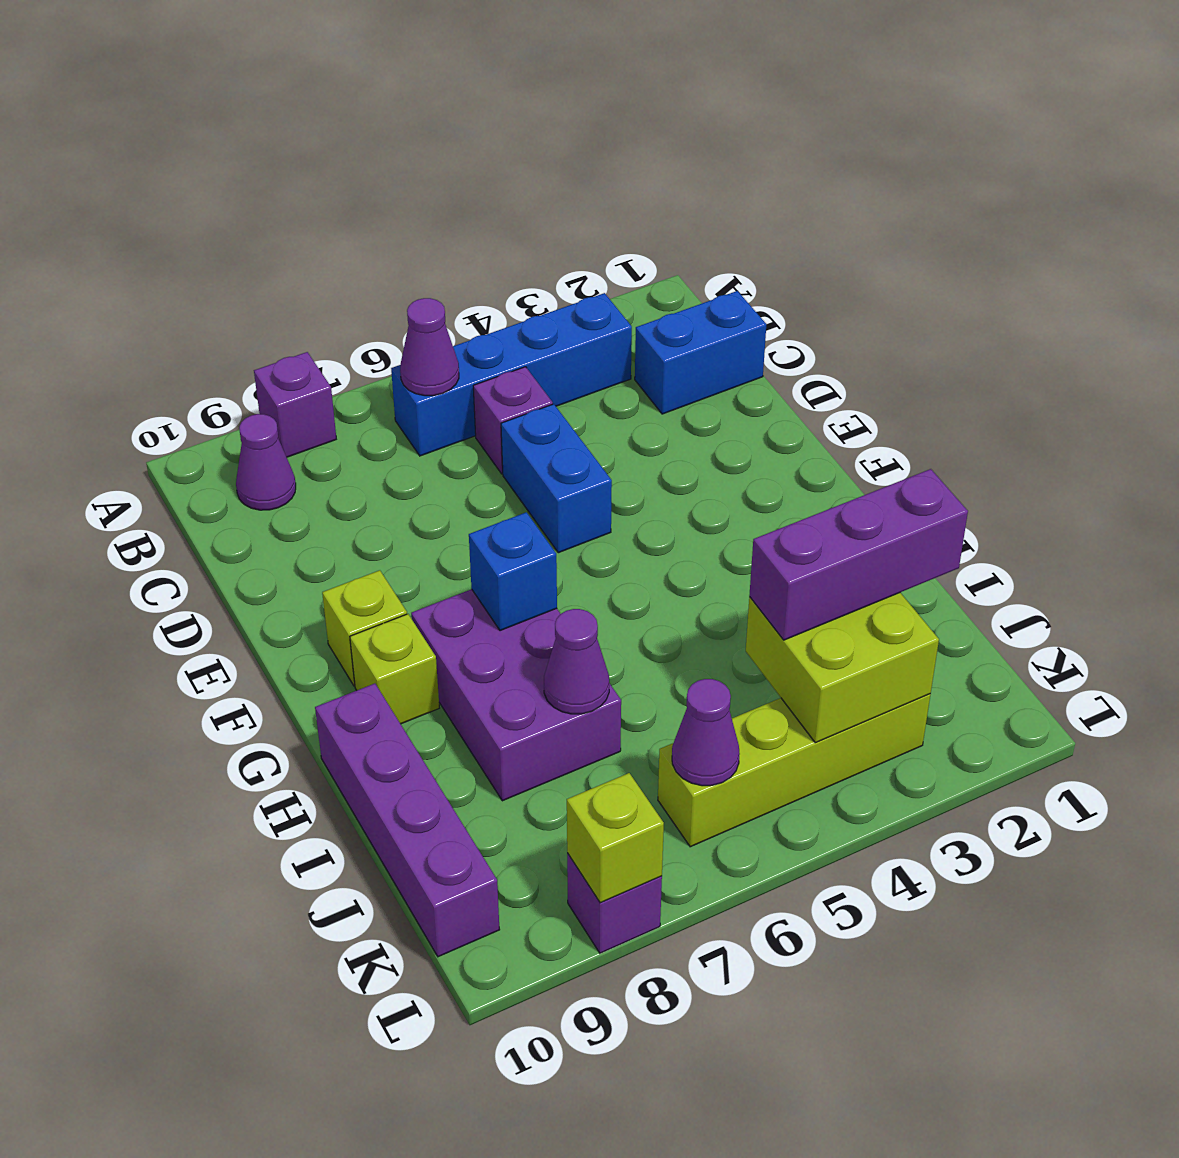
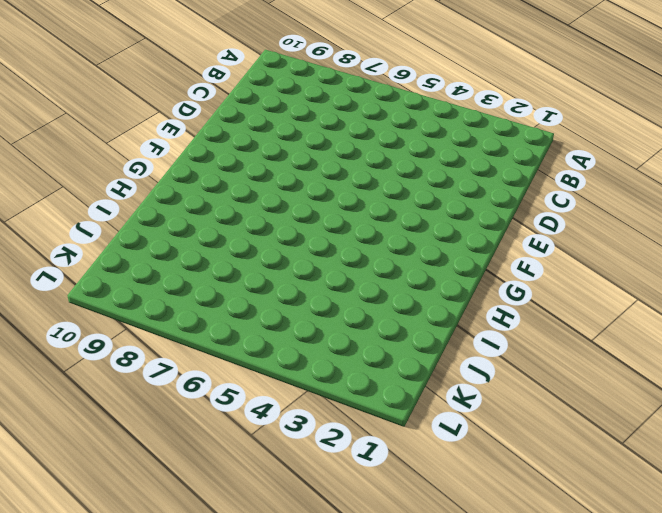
none -> purple brick A8 level 1
none -> blue brick B3:B6 level 1
none -> purple cone B9 level 1

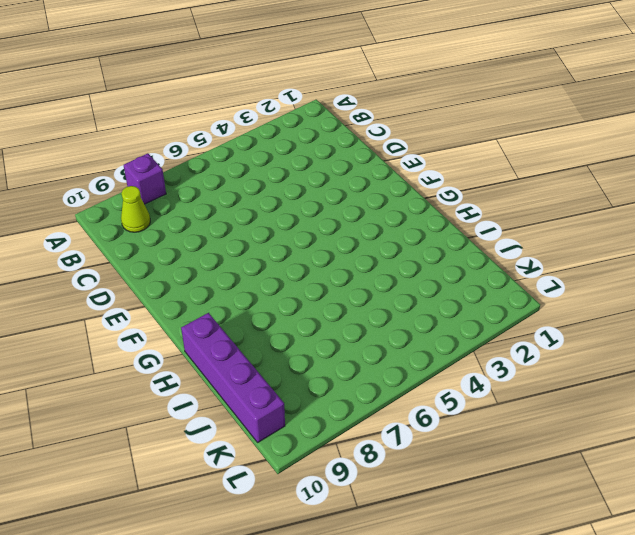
lime cone B9 level 1 -> purple cone B9 level 1
none -> blue brick B3:B6 level 1
none -> blue brick C1:C2 level 1
none -> purple brick C5 level 1

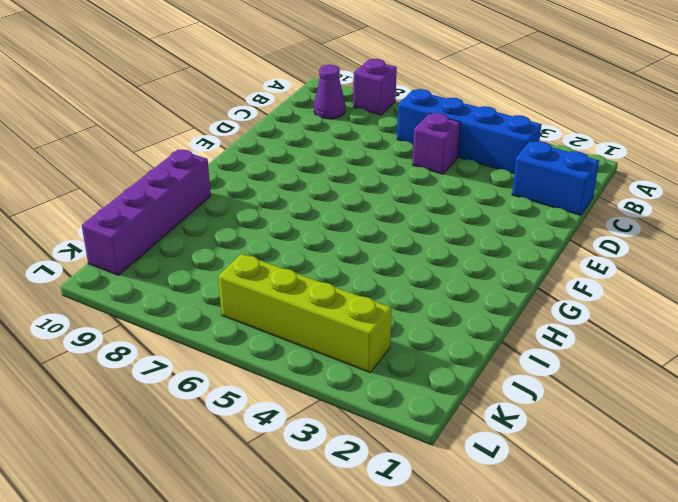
none -> blue brick D5:E5 level 1
none -> lime brick F9 level 1
none -> purple brick G7:I8 level 1

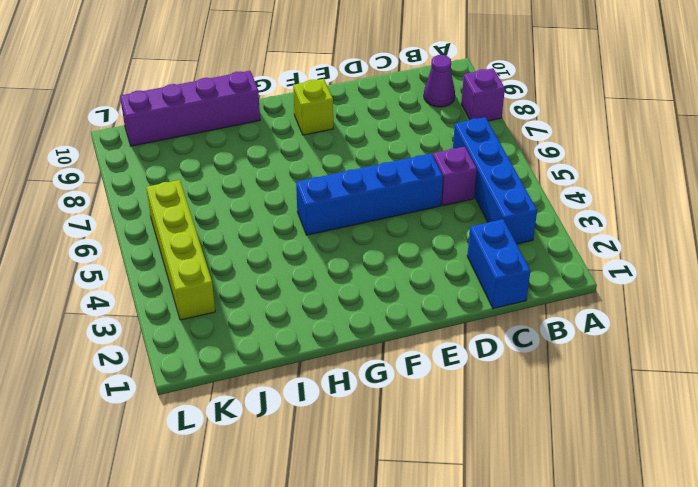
blue brick D5:G5 level 1 -> blue brick D5:E5 level 1
none -> purple brick G7:I8 level 1
none -> lime brick G9 level 1
none -> purple brick L8 level 1

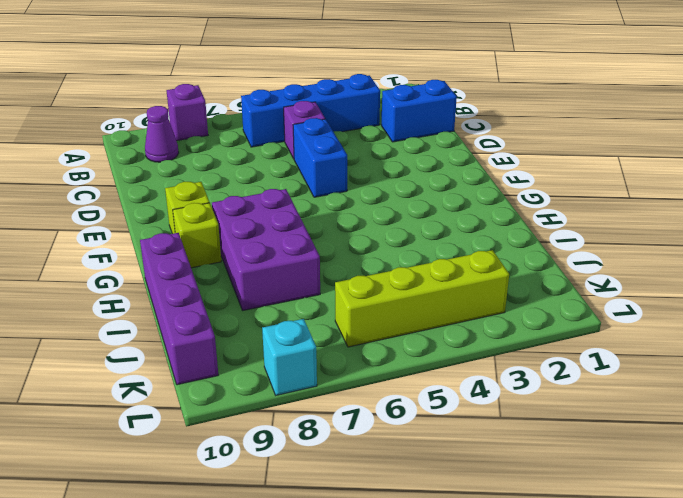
cyan brick L8 level 1 -> purple brick L8 level 1
none -> purple cone B6 level 2
none -> blue brick G7 level 2
none -> purple cone I7 level 2

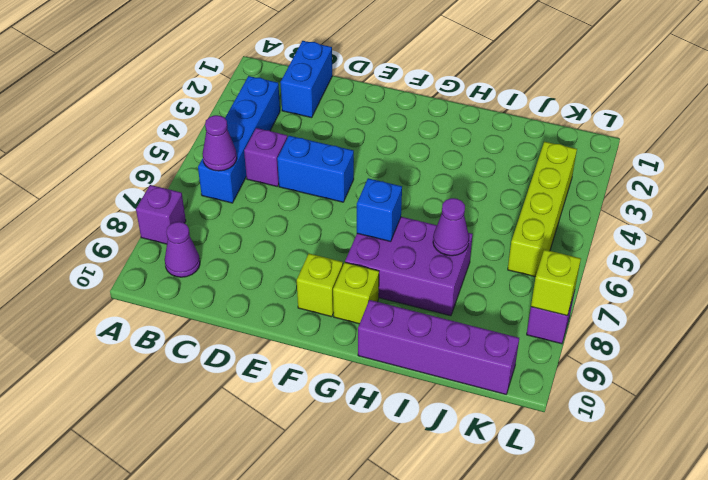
none -> lime brick J3:K4 level 2
none -> purple cone K6 level 2
none -> purple brick J2:J4 level 3

